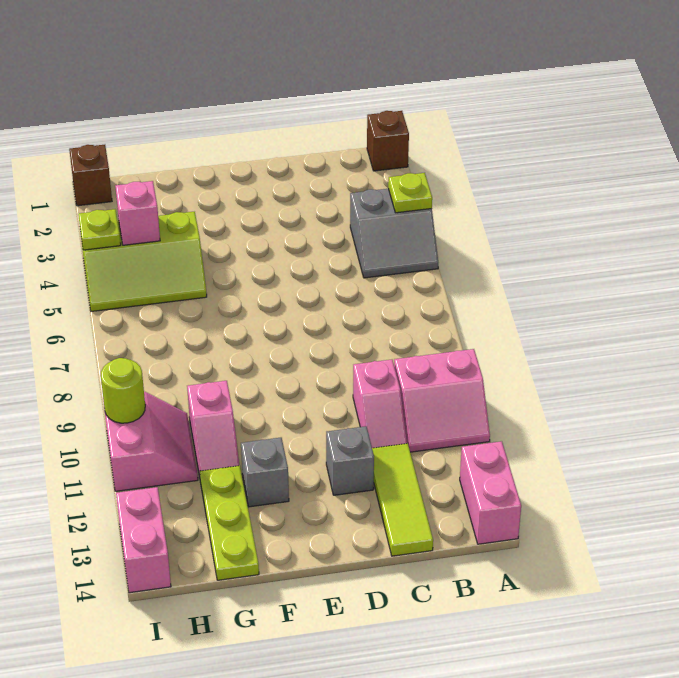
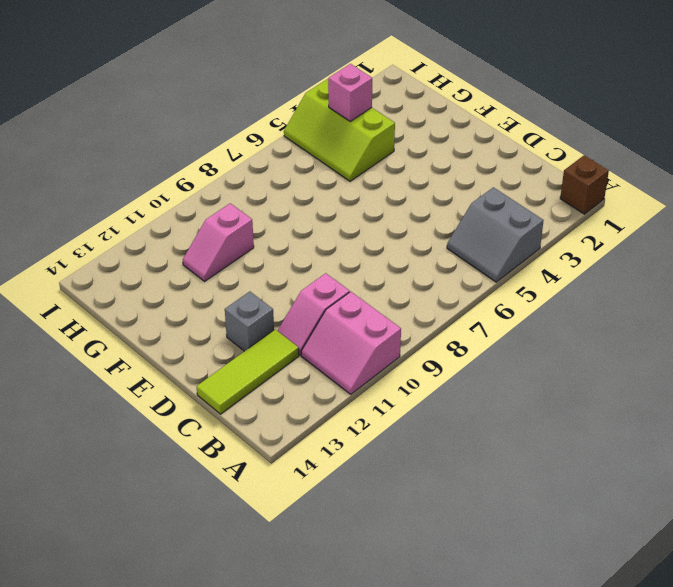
none -> pink brick A13:A14 level 1
none -> grey brick F12 level 1
none -> lime plate G12:G14 level 1

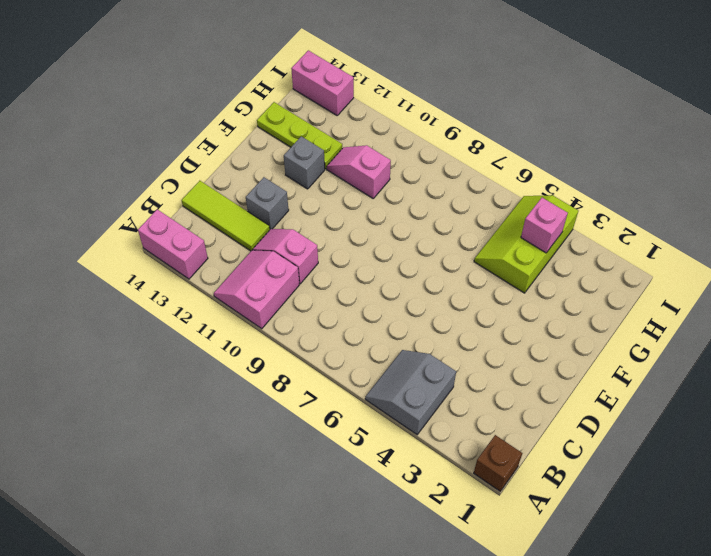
none -> pink slope H10:I11 level 1 top I
none -> brown brick I1 level 1
none -> lime plate A4 level 2

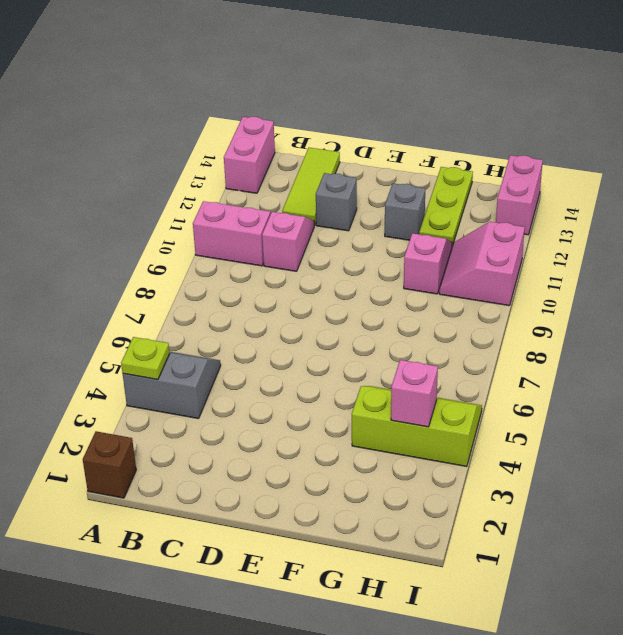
none -> brown brick I1 level 1
none -> lime plate I4 level 2
none -> lime round brick I10 level 2

